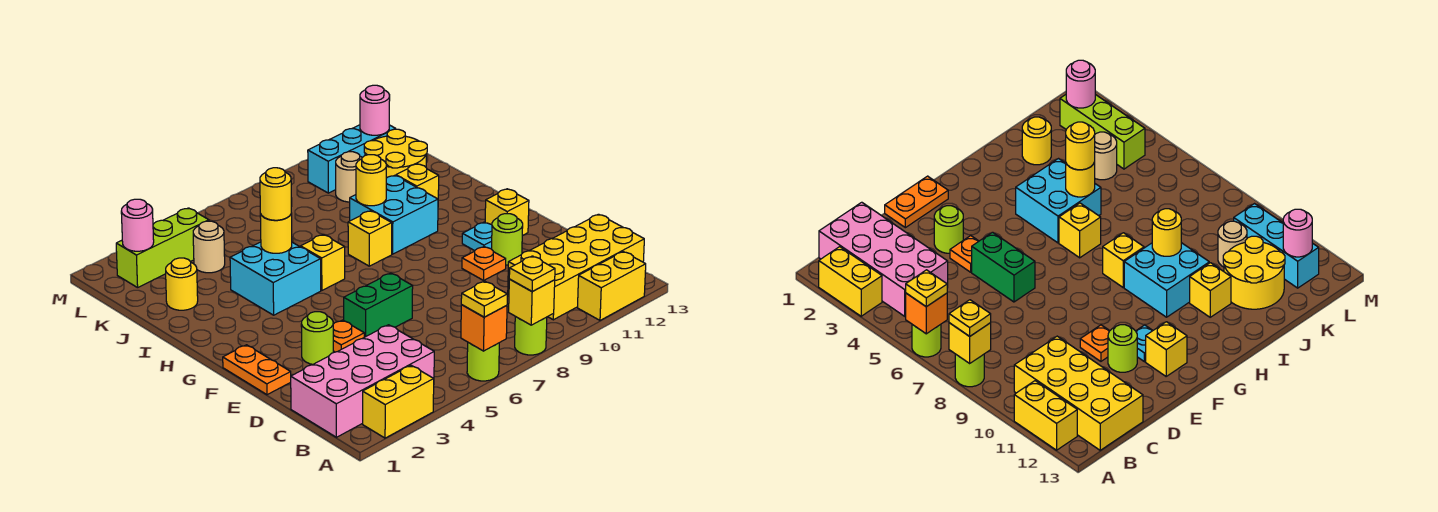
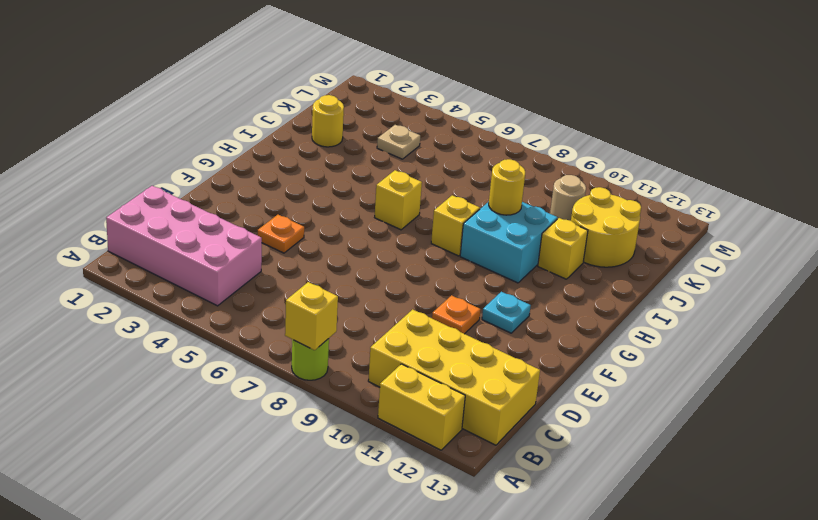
tan plate K4 level 1 -> tan round brick K4 level 1
none -> yellow brick A2:A3 level 1
none -> lime round brick A6 level 1
none -> orange plate E1:F1 level 1
none -> lime round brick E3 level 1

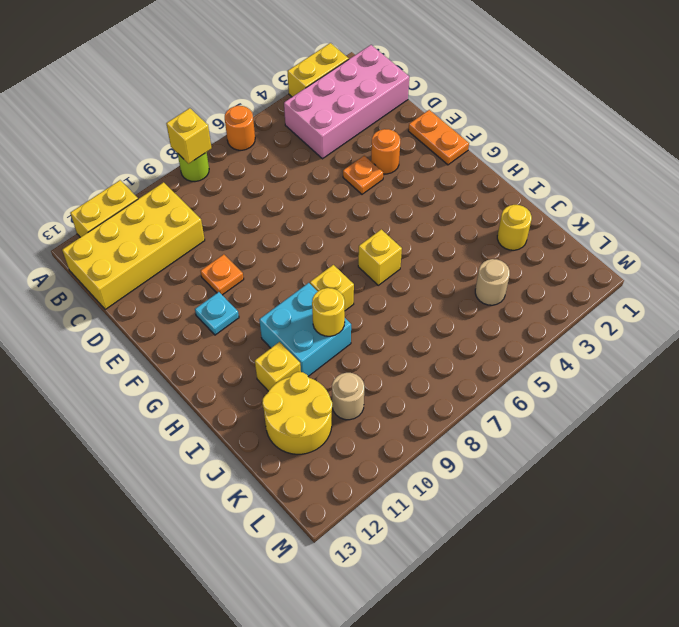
orange round brick A6 level 1 -> lime round brick A6 level 1
orange round brick E3 level 1 -> lime round brick E3 level 1
none -> green brick E5:E6 level 1
none -> lime round brick E11 level 1
none -> yellow brick F12 level 1
none -> cyan brick H4:I5 level 1

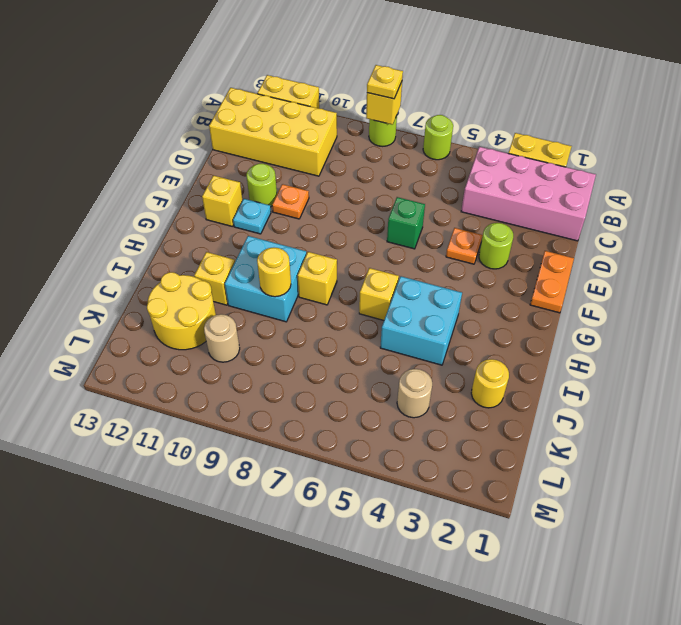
green brick E6 level 1 -> green brick E5:E6 level 1
none -> lime brick L2:L4 level 1
none -> cyan brick L10:L12 level 1
none -> orange brick A6 level 2
none -> yellow round brick I5 level 2

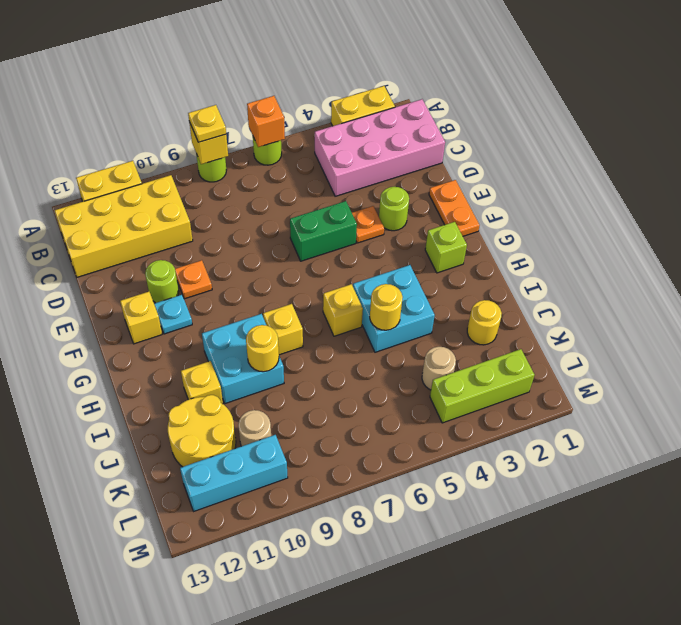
lime brick G2 level 1 -> none
none -> pink round brick L2 level 2
none -> pink round brick L12 level 2
none -> yellow plate A6 level 3
none -> yellow round brick I5 level 3

